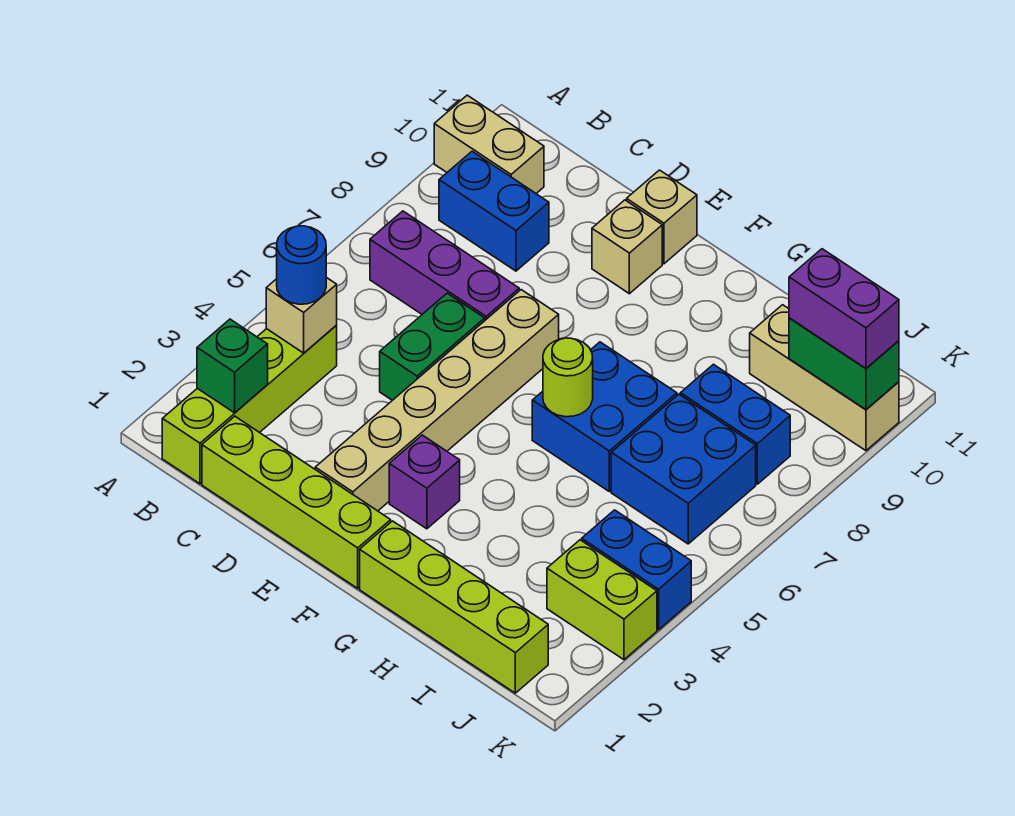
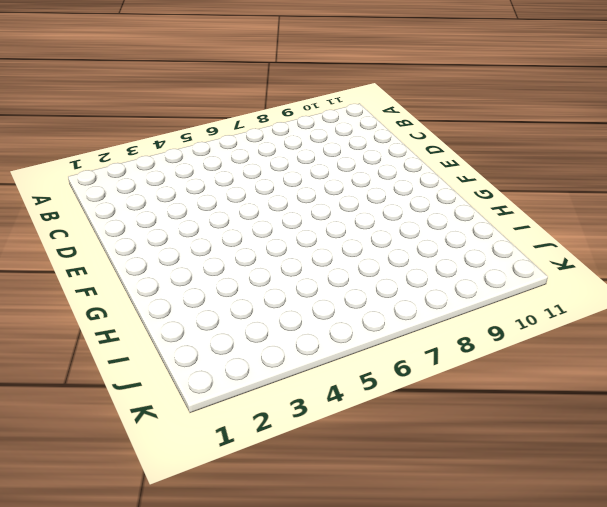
none -> tan brick A10:B10 level 1
none -> lime brick B1:B4 level 1
none -> purple brick B7:D7 level 1

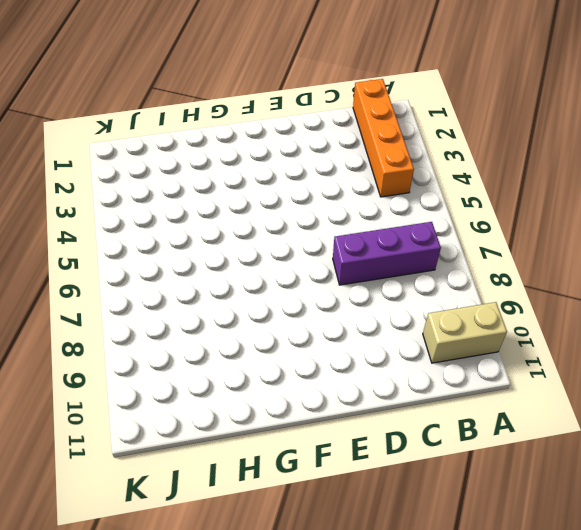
orange brick B1:B4 level 1 -> lime brick B1:B4 level 1
none -> blue brick B9:C9 level 1
none -> lime brick C1:F1 level 1
none -> green brick D5:D6 level 1

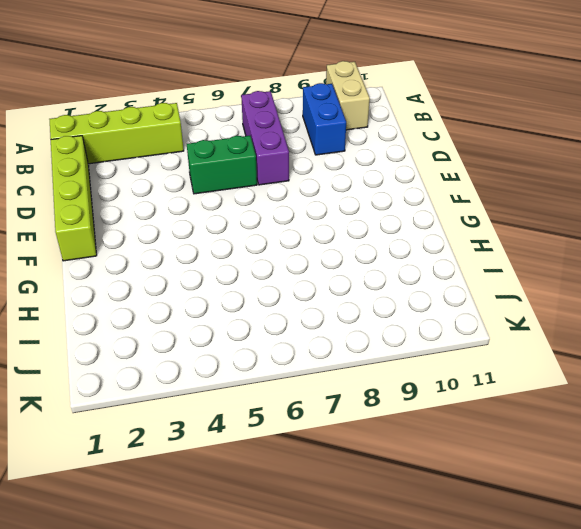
none -> tan brick E2:E7 level 1
none -> tan brick E10 level 1
none -> tan brick E11 level 1

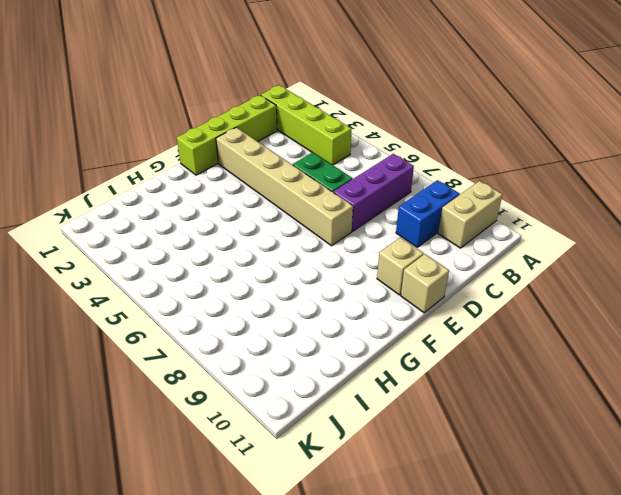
none -> purple brick F3 level 1
none -> lime brick G1:J1 level 1
none -> blue brick G6:H7 level 1

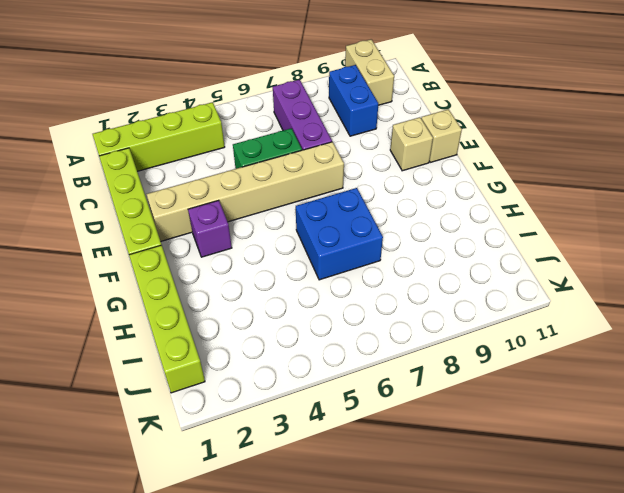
none -> blue brick I6:J7 level 1
none -> blue brick I8:J8 level 1
none -> tan brick I10:K10 level 1

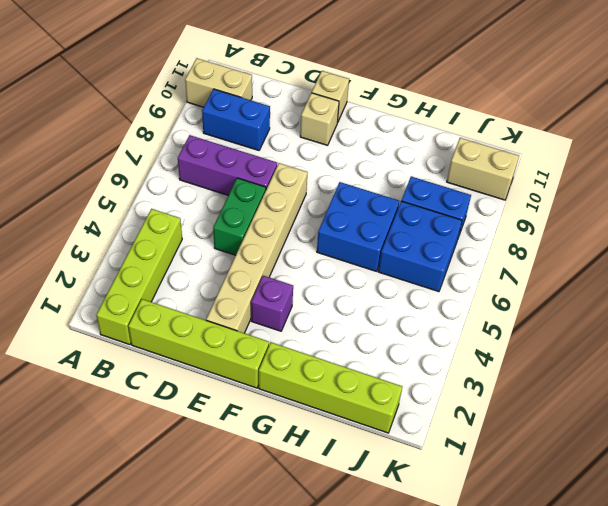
tan brick J10:K10 level 1 -> tan brick I10:K10 level 1
none -> lime brick J3:K3 level 1
none -> blue brick J4:K4 level 1
none -> green brick B2 level 2

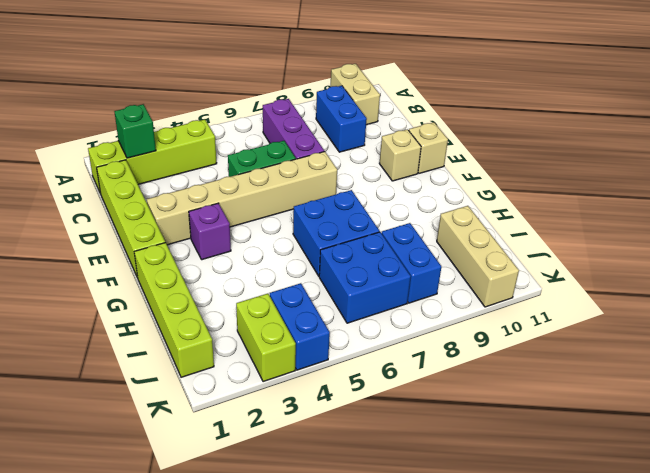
none -> tan brick B4 level 2
none -> lime round brick G6 level 2
none -> green brick J10:K10 level 2

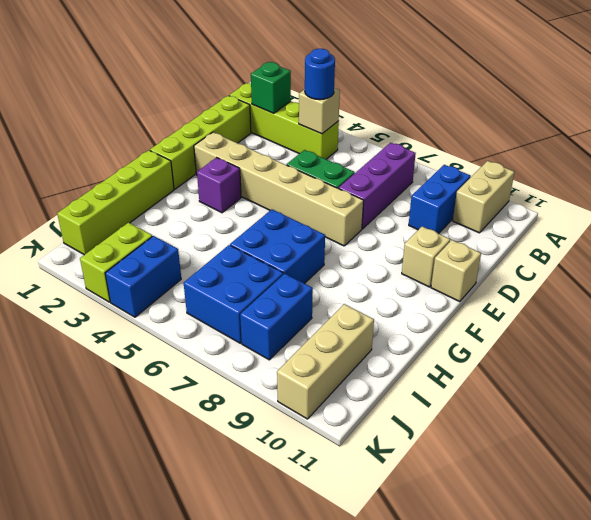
none -> lime round brick G6 level 2
none -> green brick J10:K10 level 2
none -> purple brick J10:K10 level 3

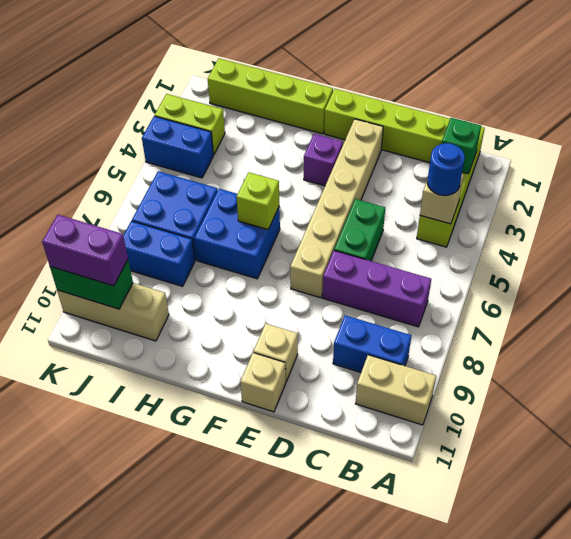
lime brick G6 level 2 -> lime round brick G6 level 2

